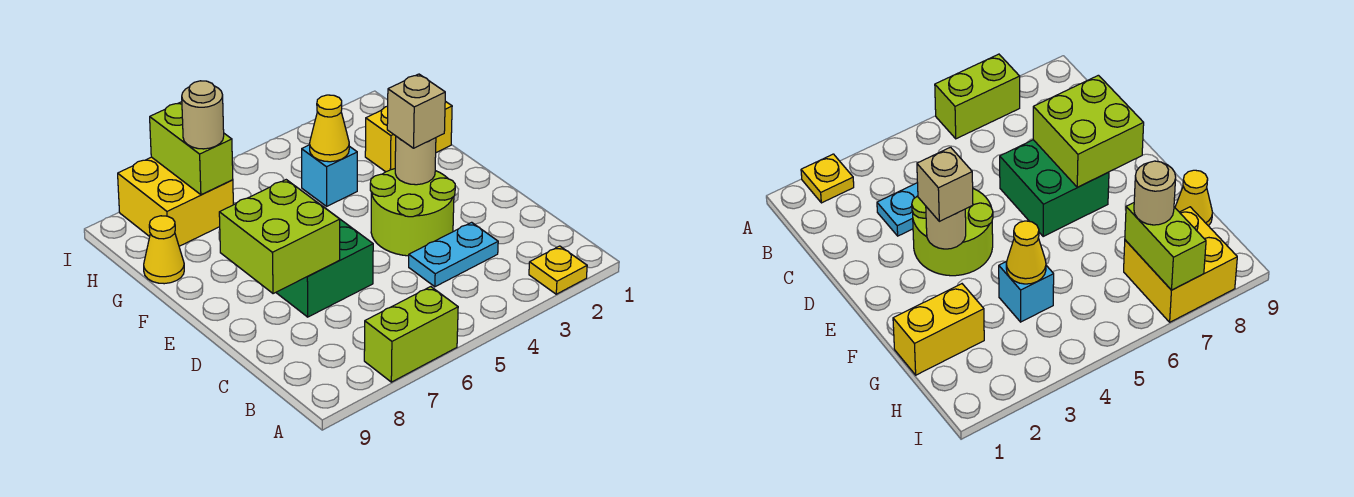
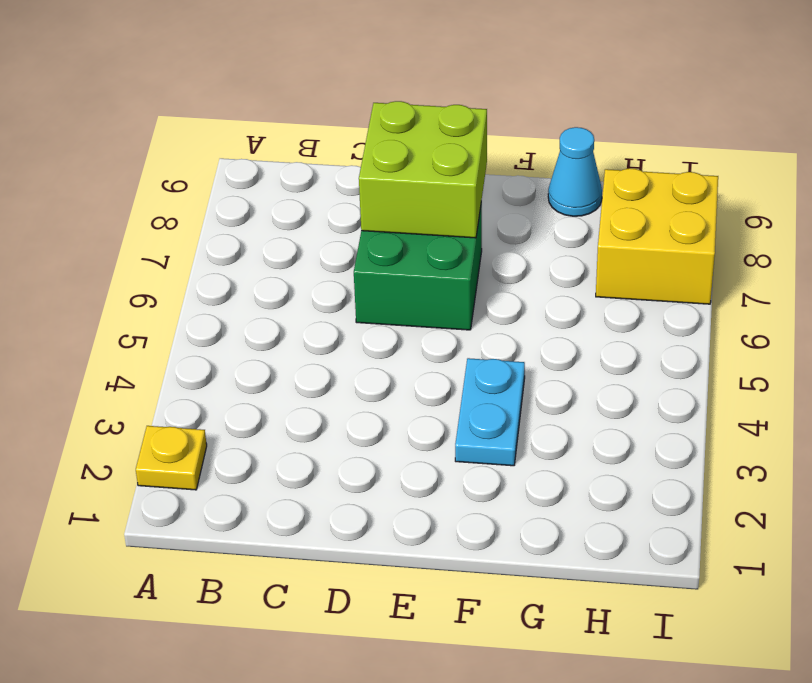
cyan plate F3:F4 level 1 -> cyan plate C3:C4 level 1
cyan cone G9 level 1 -> yellow cone G9 level 1
none -> lime brick A6:A7 level 1
none -> lime round brick D3:E4 level 1
none -> yellow brick G1:G2 level 1

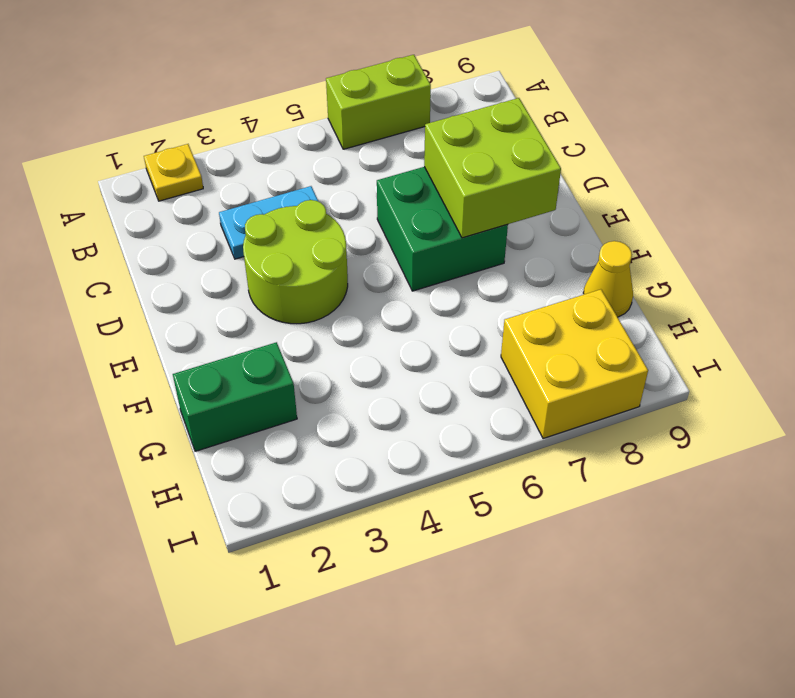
green brick G1:G2 level 1 -> yellow brick G1:G2 level 1
none -> cyan brick G4 level 1
none -> tan round brick E3 level 2
none -> yellow cone G4 level 2

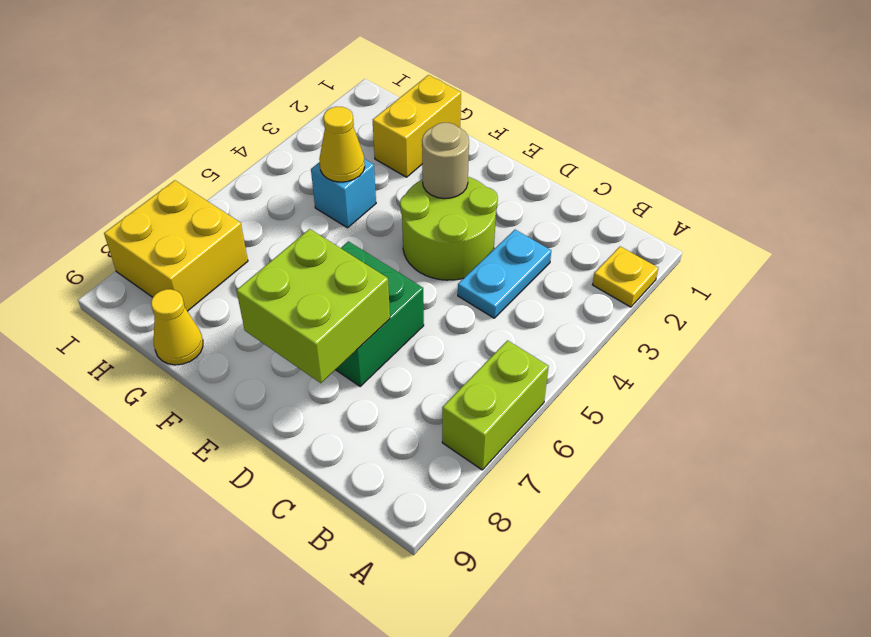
none -> lime brick H7:I7 level 2
none -> tan brick E3 level 3
none -> tan round brick H7 level 3

